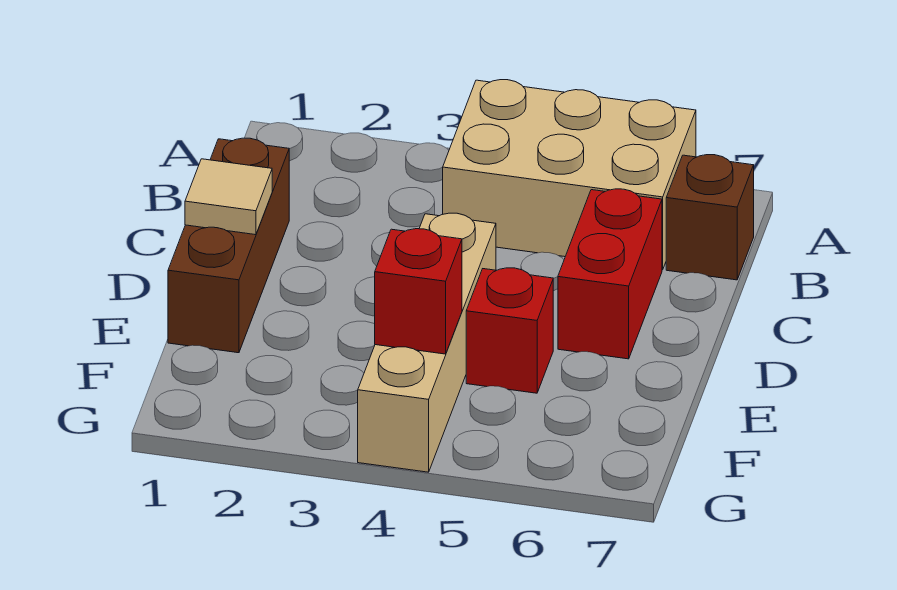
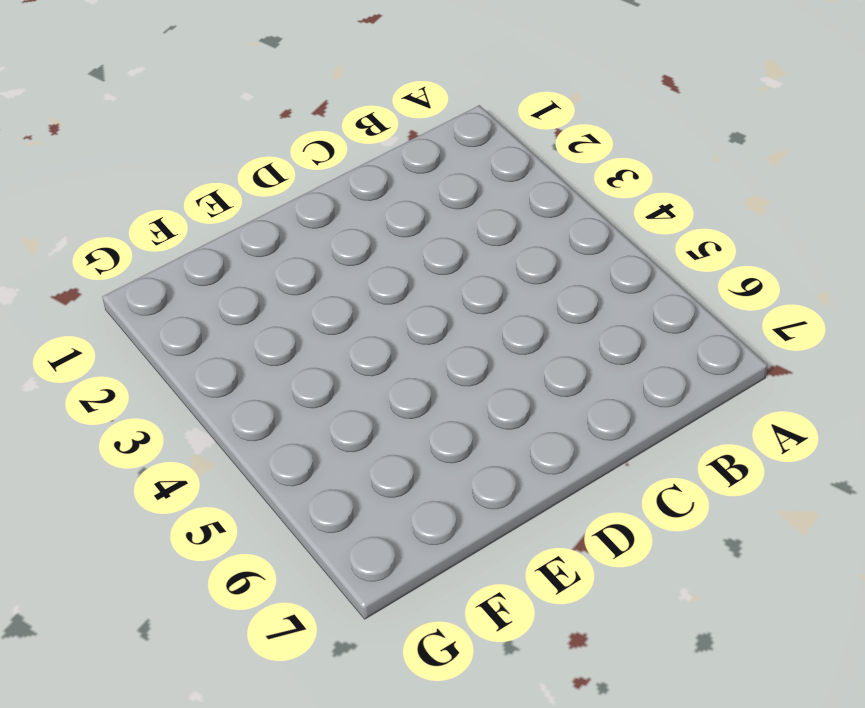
none -> tan brick A4:B6 level 1
none -> brown brick B7 level 1

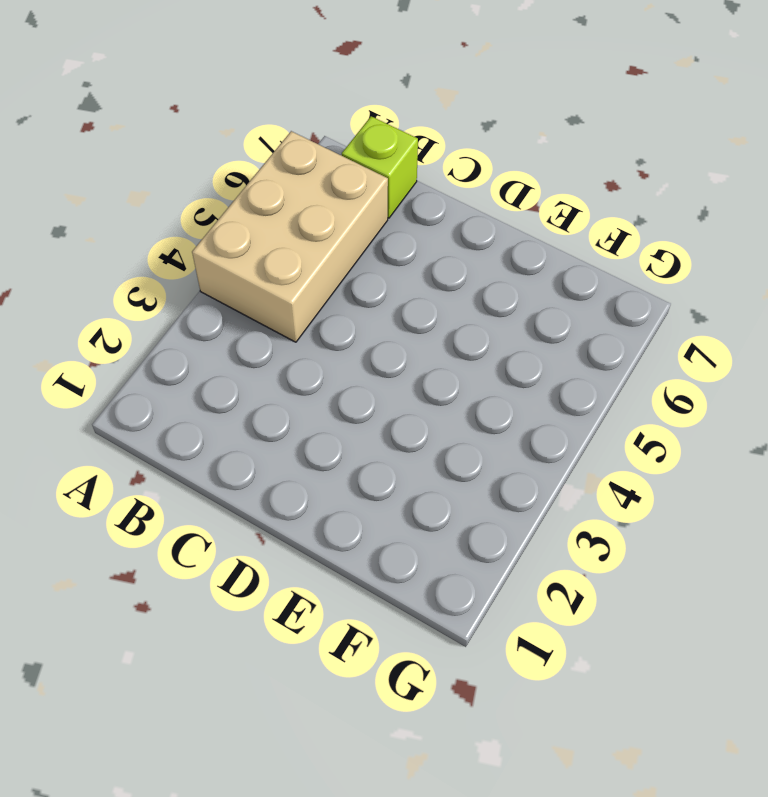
lime brick B7 level 1 -> brown brick B7 level 1
none -> brown brick C1:E1 level 1
none -> red brick C6:D6 level 1

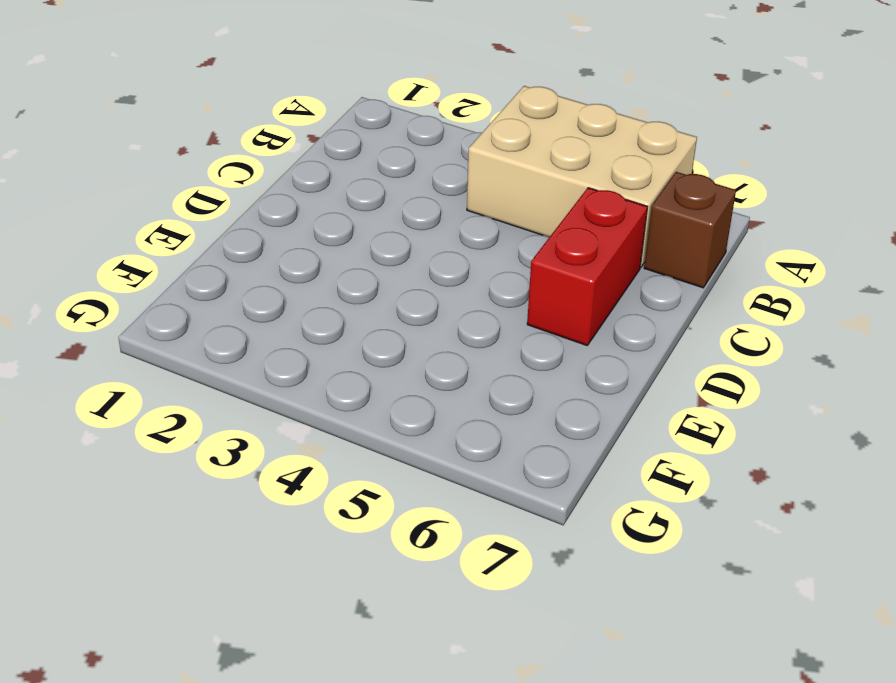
none -> brown brick C1:E1 level 1
none -> tan brick D4:G4 level 1

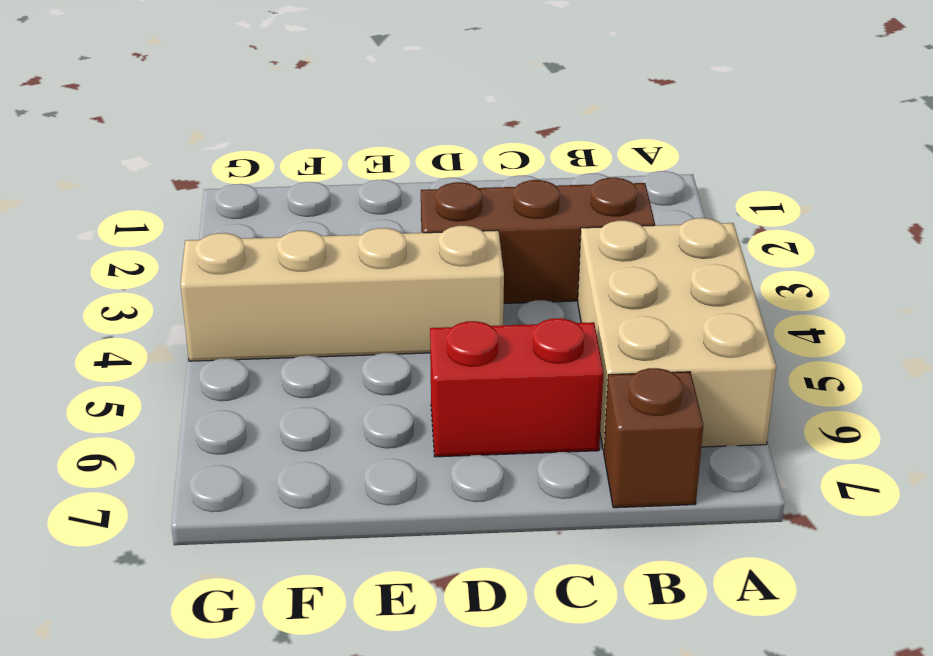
brown brick B3:D3 level 1 -> brown brick C1:E1 level 1
none -> red brick E5 level 1
none -> tan tile D1 level 2

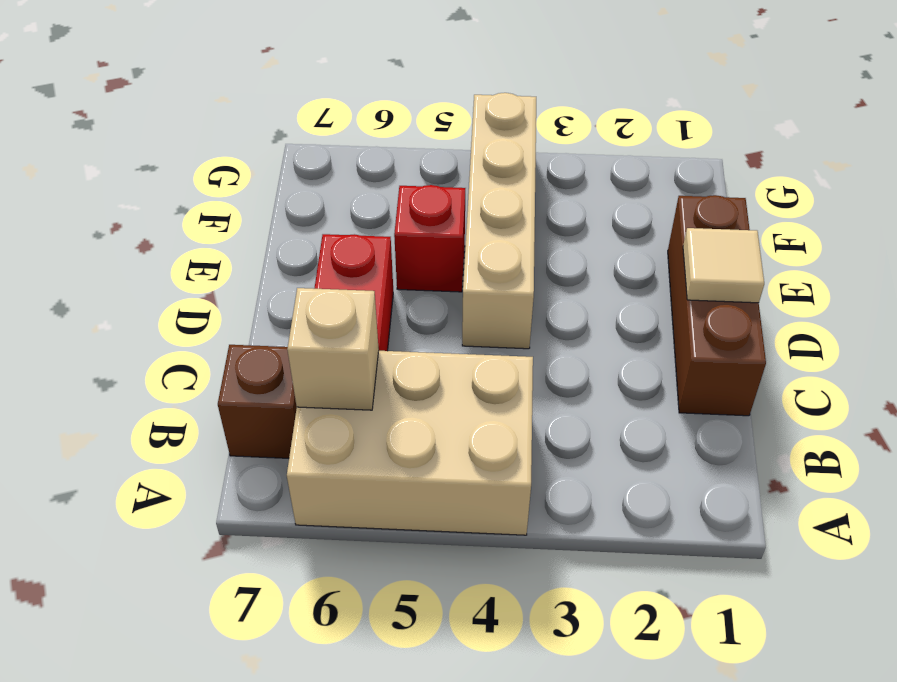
tan brick B6 level 2 -> none
none -> red brick F4 level 2

